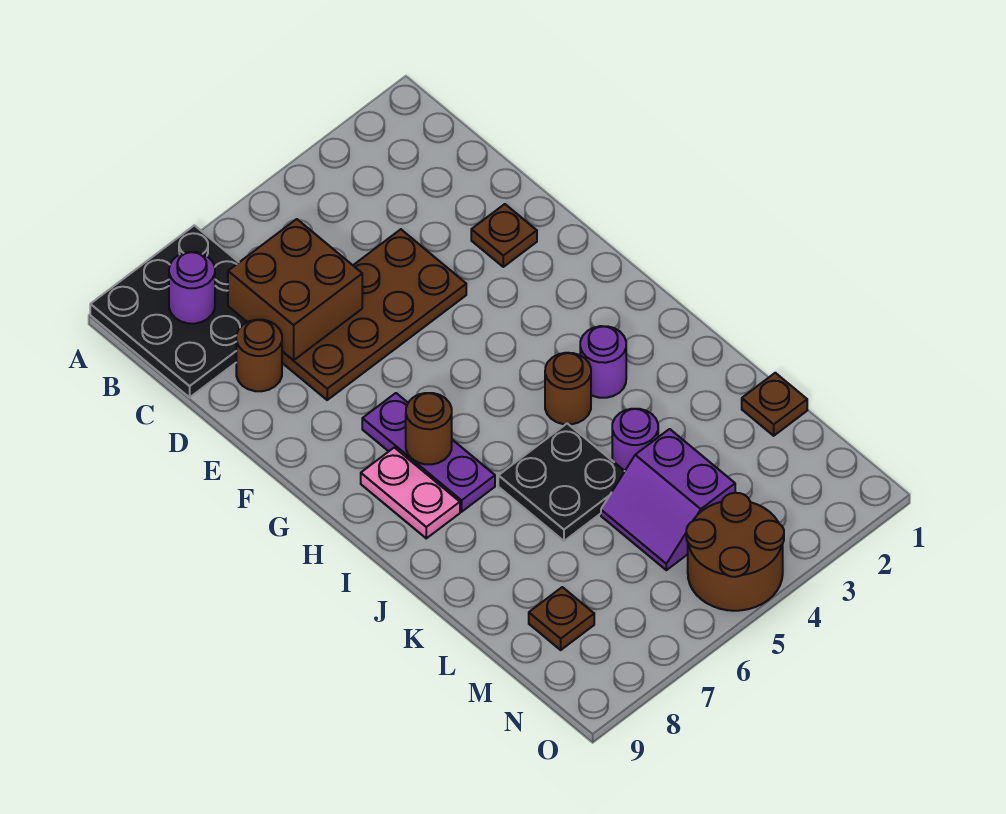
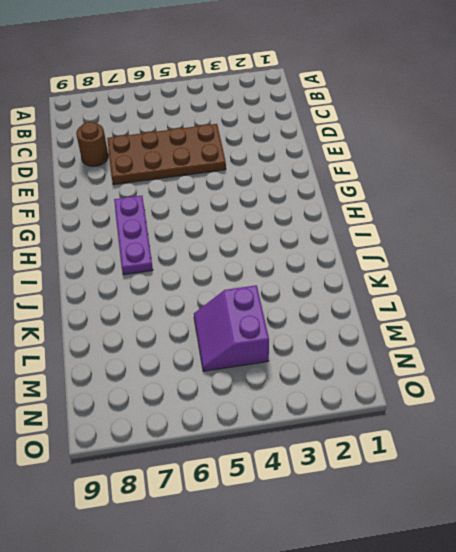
none -> black plate A7:C9 level 1
none -> brown plate E2 level 1
none -> pink plate H8:I8 level 1

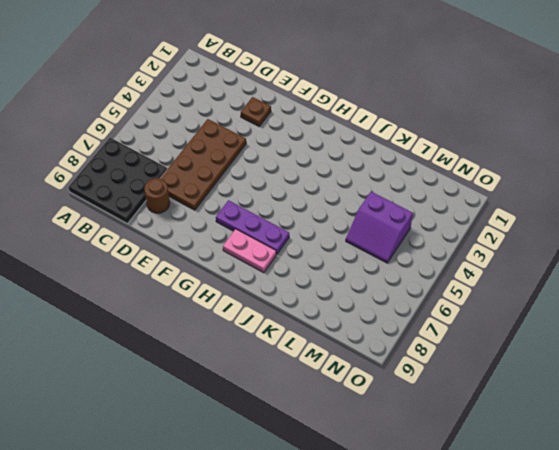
none -> purple round brick I3 level 1
none -> brown round brick I4 level 1
none -> black plate J5:K6 level 1

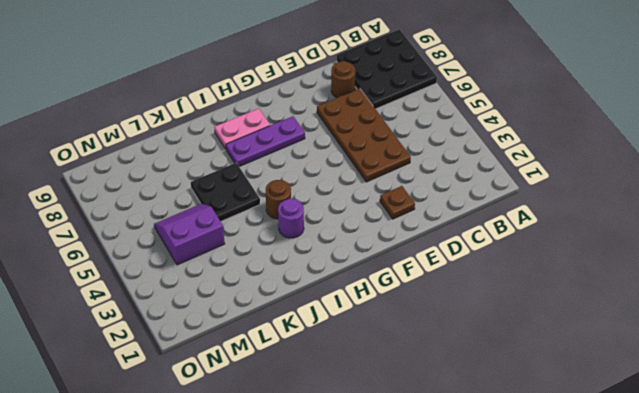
none -> purple round brick K4 level 1
none -> brown plate L1 level 1
none -> brown plate M8 level 1

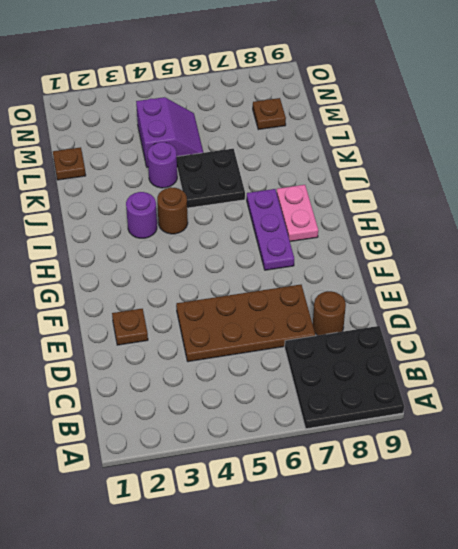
none -> brown round brick N4:O5 level 1
none -> purple round brick B8 level 2
none -> brown brick C6:D7 level 2

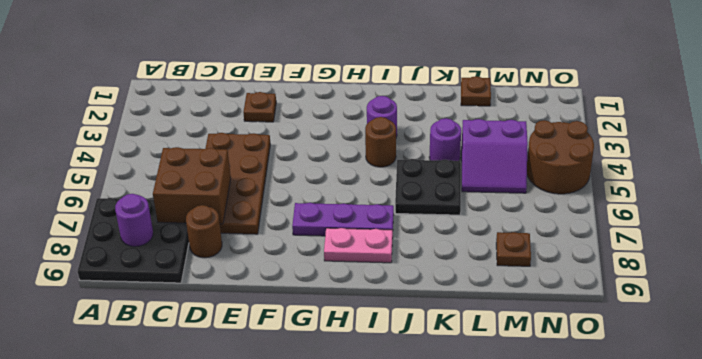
none -> brown round brick H7 level 2

